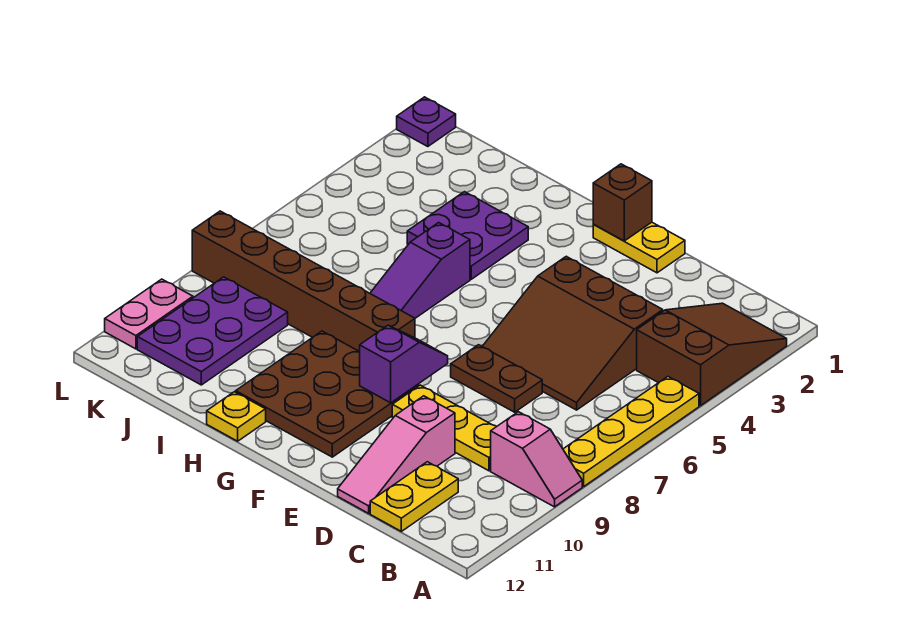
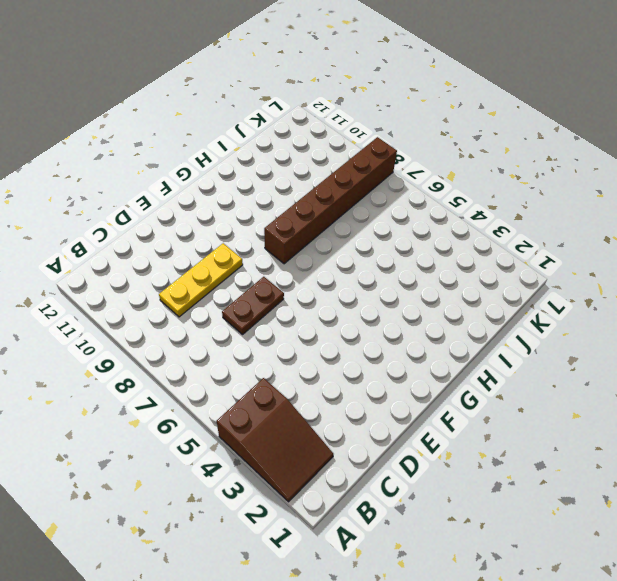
none -> yellow plate A5:A8 level 1
none -> pink slope A9:B9 level 1 top B
none -> brown slope C4:E6 level 1 top 4

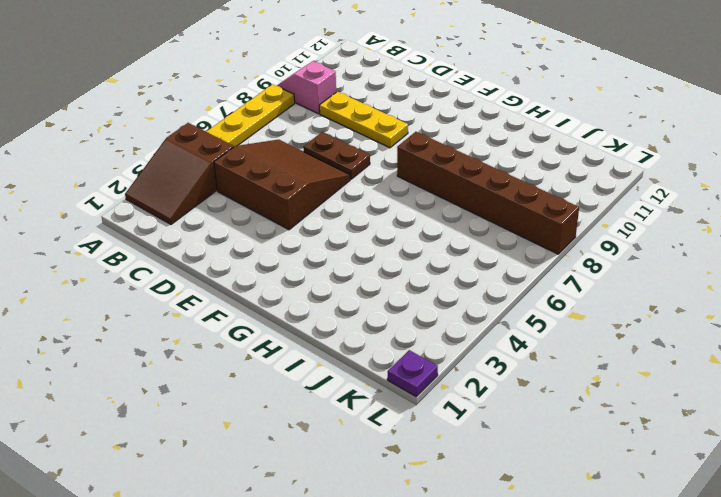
none -> yellow plate C11:C12 level 1
none -> pink slope D10:D12 level 1 top 10
none -> yellow plate E1:F1 level 1

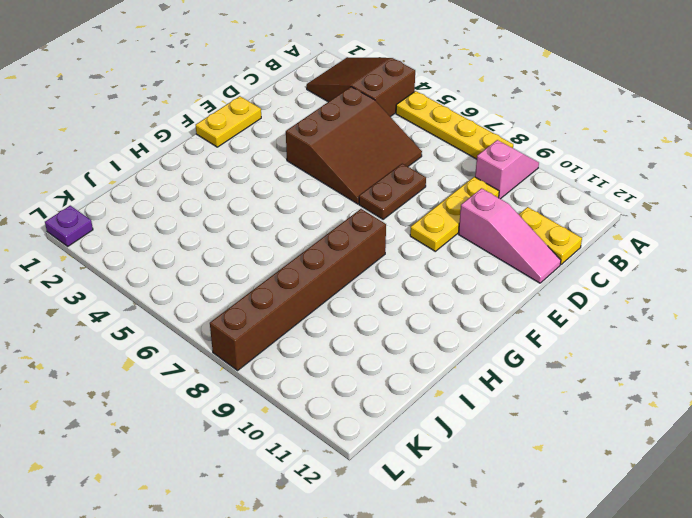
none -> brown plate F9:H11 level 1
none -> purple plate H3:I4 level 1
none -> purple slope H5:H7 level 1 top 5

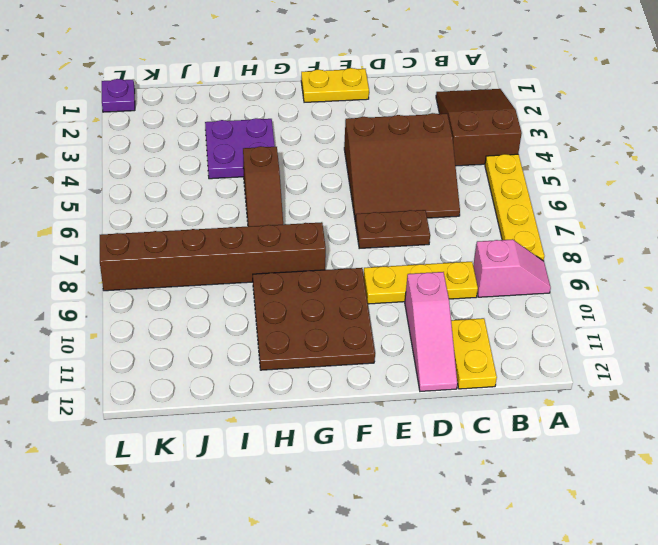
brown slope H5:H7 level 1 top 5 -> purple slope H5:H7 level 1 top 5
none -> yellow plate H12 level 1
none -> purple plate J9:K11 level 1
none -> pink plate L10:L11 level 1

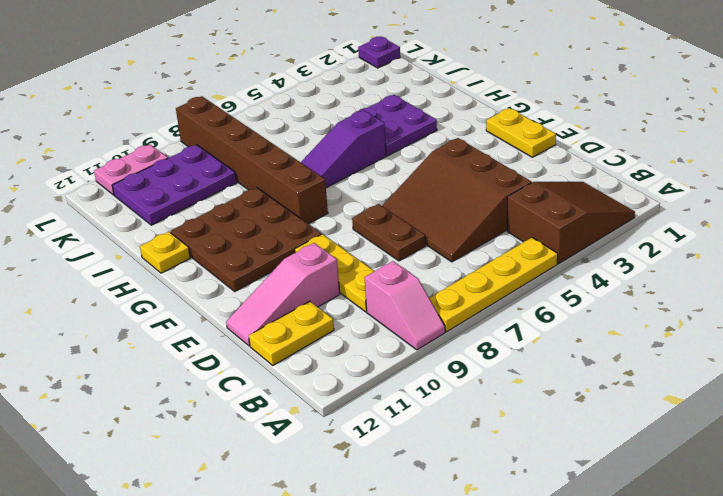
none -> brown brick F1 level 2
none -> purple slope F8:F9 level 2 top 9

